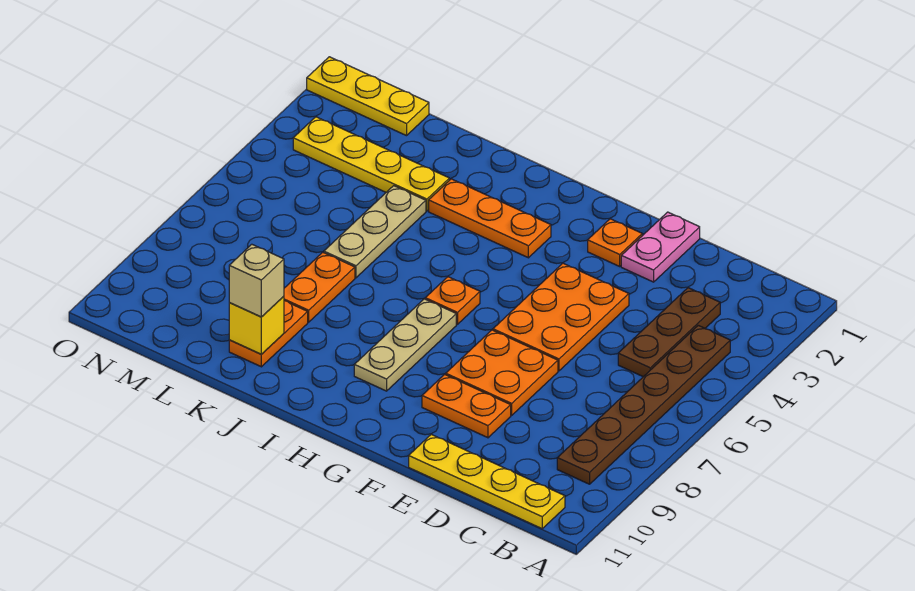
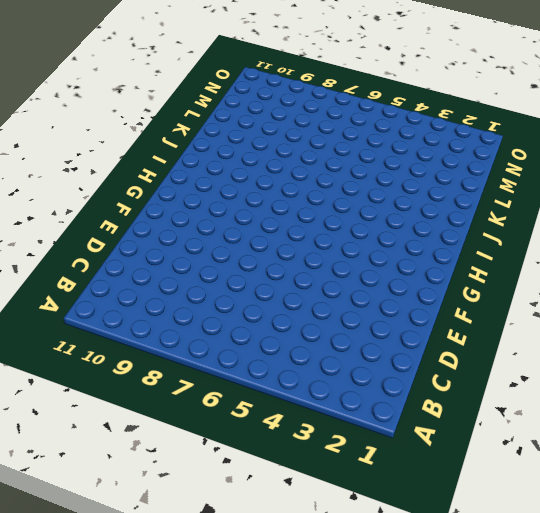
none -> brown plate B4:B9 level 1
none -> yellow plate B11:E11 level 1
none -> brown plate C3:C5 level 1

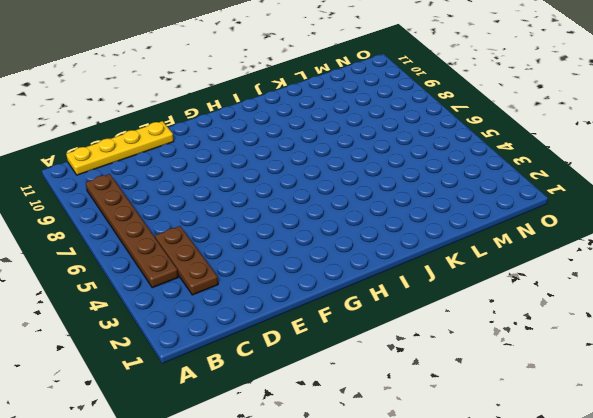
none -> pink plate E1:E2 level 1
none -> orange plate E4:F6 level 1
none -> orange plate E7:F8 level 1

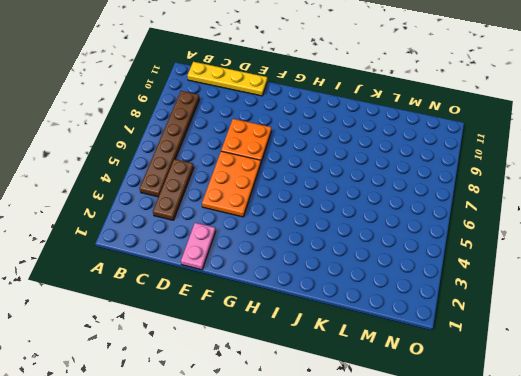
none -> orange plate E9:F9 level 1
none -> orange plate F2 level 1
none -> orange plate H3:J3 level 1

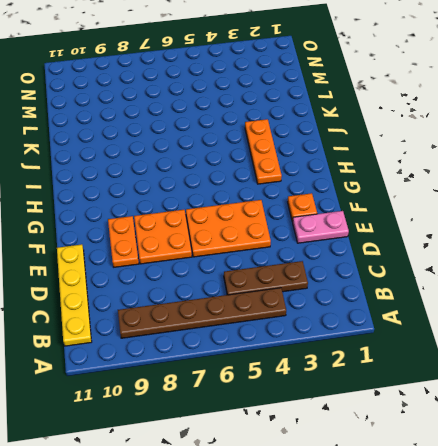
none -> orange plate H6 level 1
none -> tan plate H7:H9 level 1
none -> yellow plate K3:N3 level 1

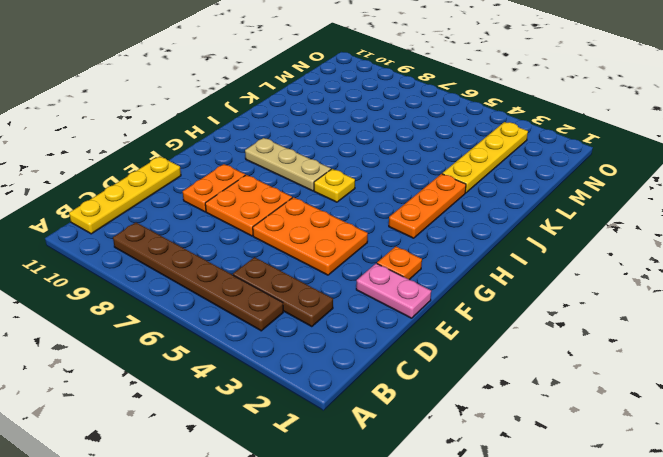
yellow plate H6 level 1 -> orange plate H6 level 1
none -> tan plate K4:K6 level 1
none -> orange plate K7:K8 level 1
none -> orange plate K9:K10 level 1

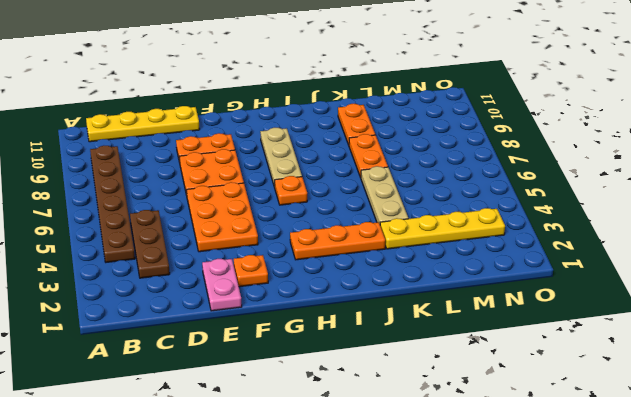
none -> yellow plate M1:O1 level 1
none -> yellow brick K10 level 2
none -> tan brick K10 level 3

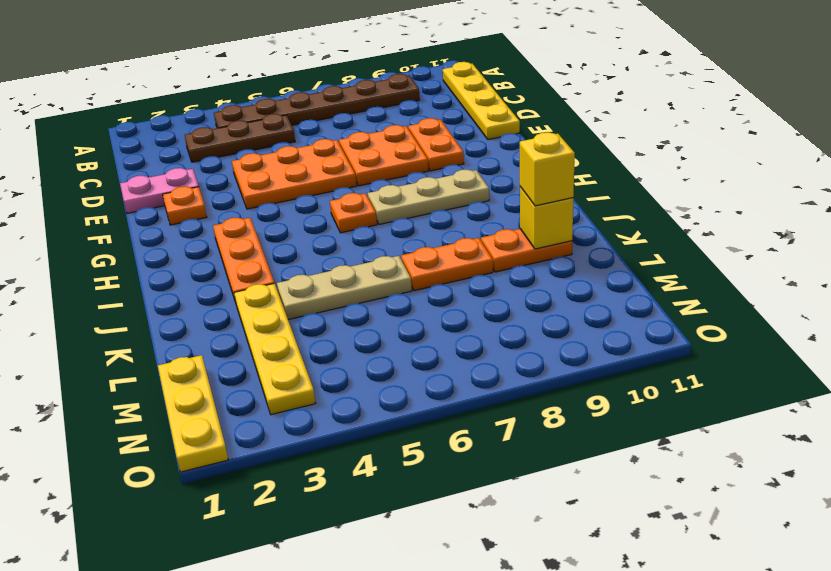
yellow brick K10 level 3 -> tan brick K10 level 3

